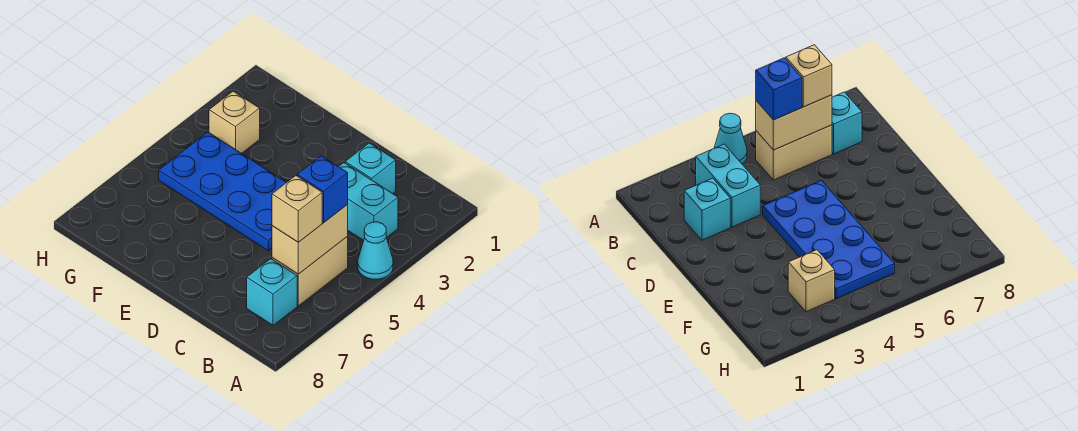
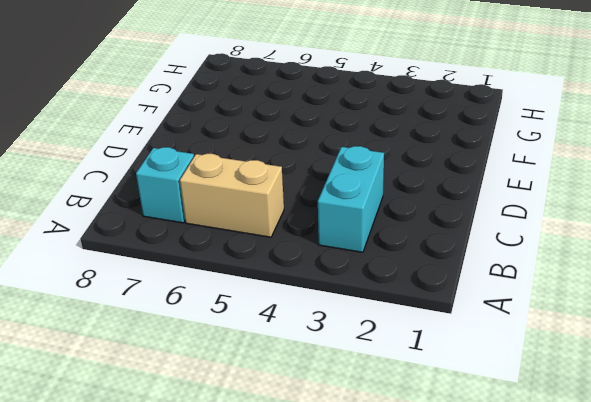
none -> cyan cone A4 level 1
none -> cyan brick C2 level 1

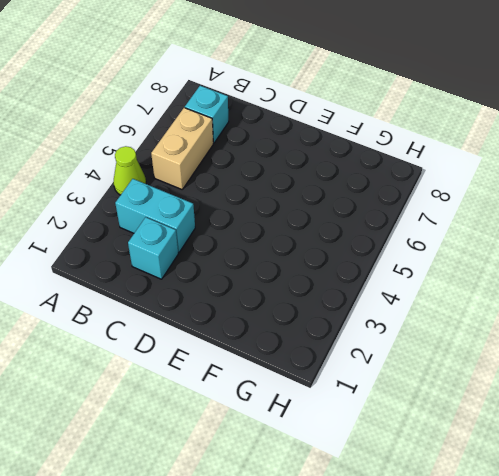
lime cone A4 level 1 -> cyan cone A4 level 1
none -> blue plate D4:G5 level 1
none -> tan brick G3 level 1

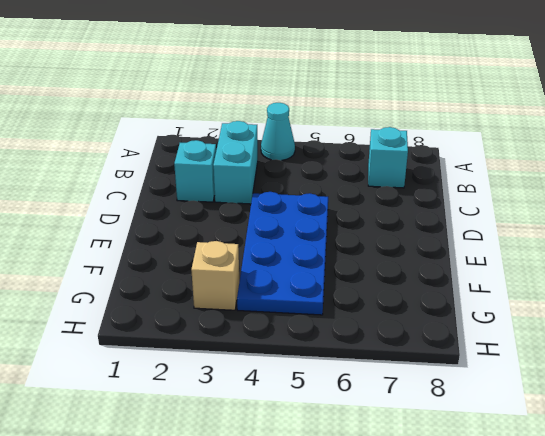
none -> tan brick B5:B6 level 1
none -> tan brick B5:B6 level 2

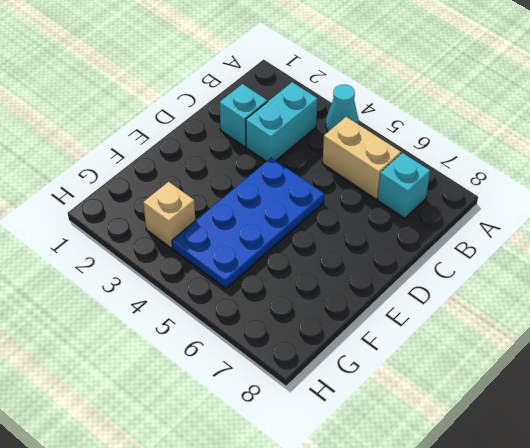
none -> tan brick B5:B6 level 2
none -> blue brick B5 level 3

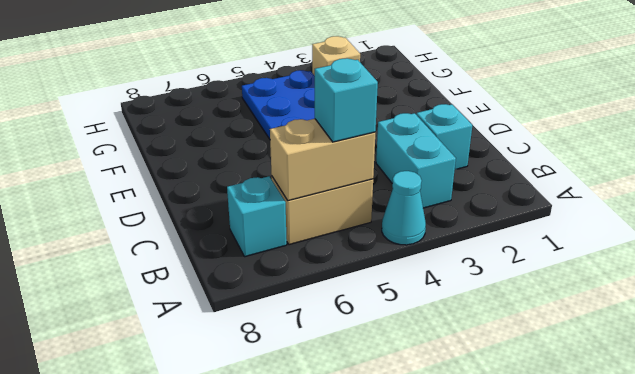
cyan brick B5 level 3 -> blue brick B5 level 3
none -> tan brick B6 level 3

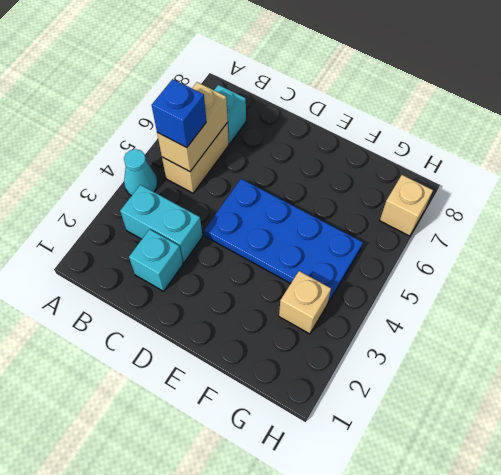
tan brick H7 level 1 -> tan brick B6 level 3

